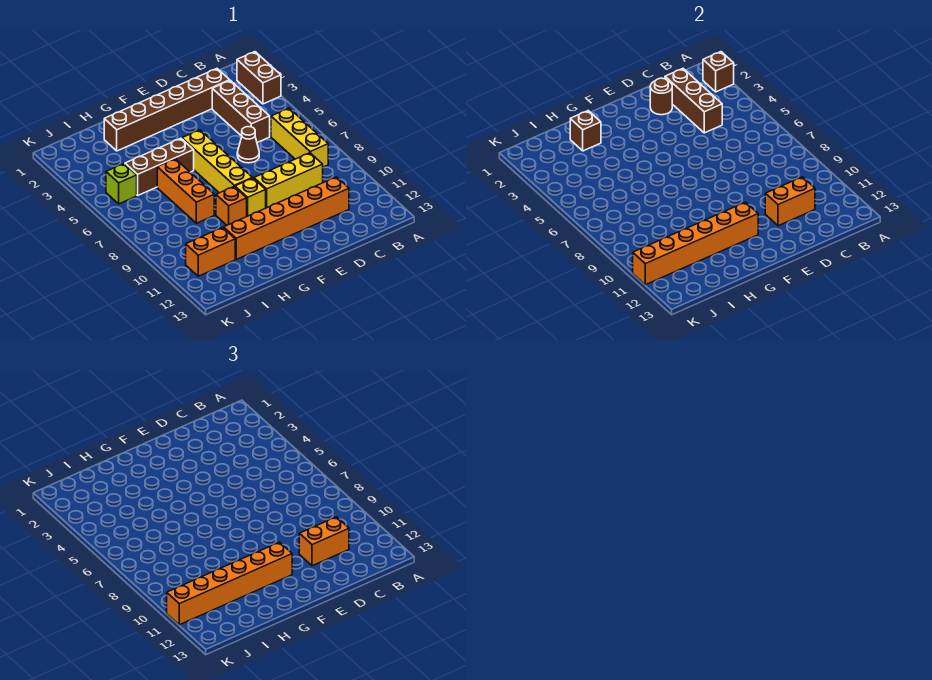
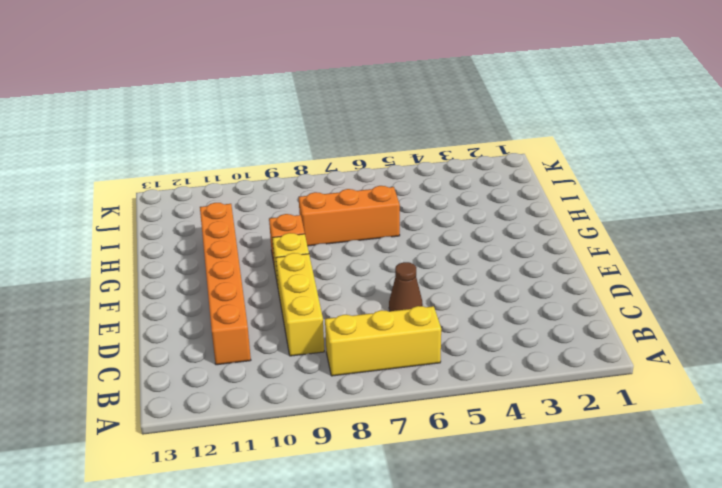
none -> brown brick A2:A3 level 1
none -> brown brick C2:H2 level 1
none -> brown brick C3:C5 level 1

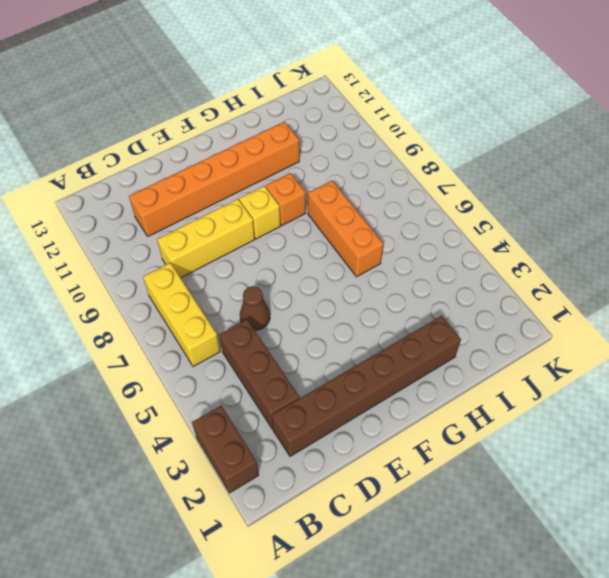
none -> yellow brick F5:F8 level 1
none -> brown brick G5:I5 level 1
none -> orange brick I11:J11 level 1

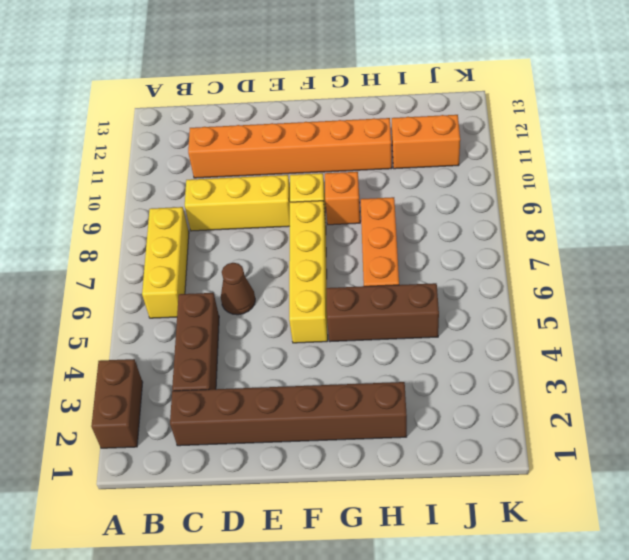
none -> lime brick J5 level 1
none -> brown brick A2 level 2
none -> brown brick C2:C4 level 2

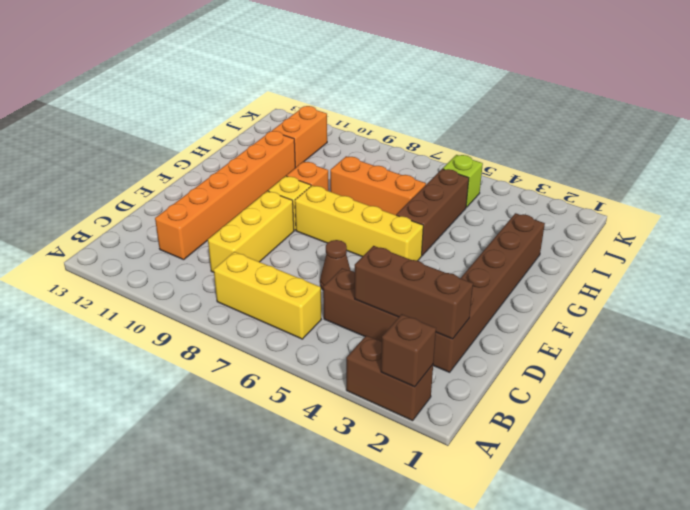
none -> orange brick C11:D11 level 2
none -> brown round brick D2 level 2
none -> orange brick F11:K11 level 2

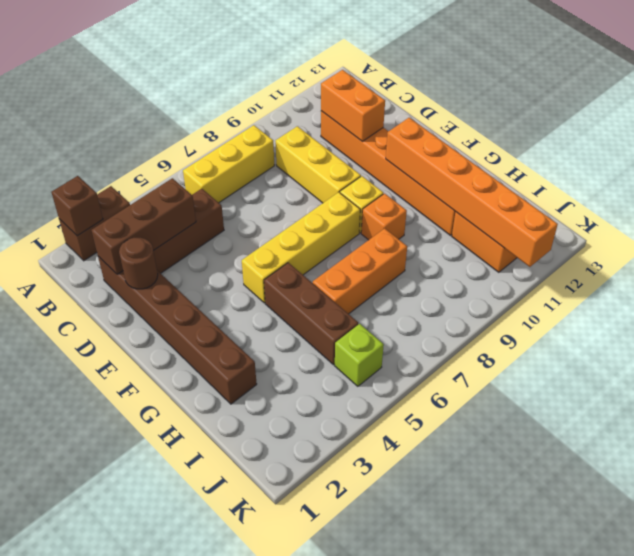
none -> brown cone D6 level 1
none -> brown brick H2 level 2
none -> orange brick C11:D11 level 3

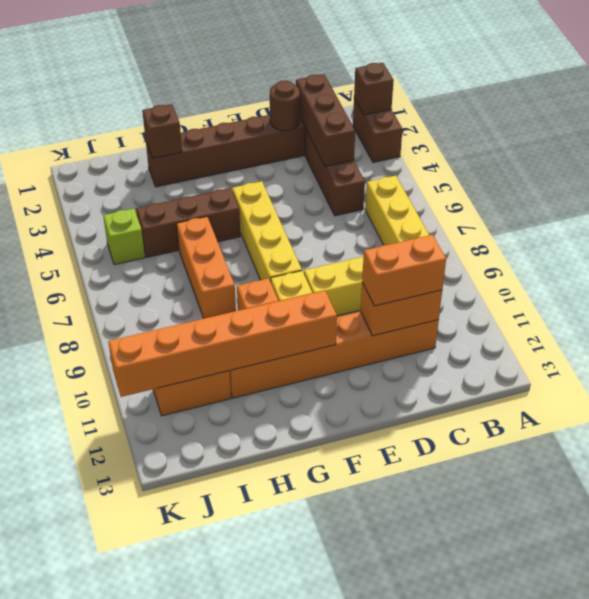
none -> brown cone D6 level 1
none -> orange brick F11:K11 level 3

